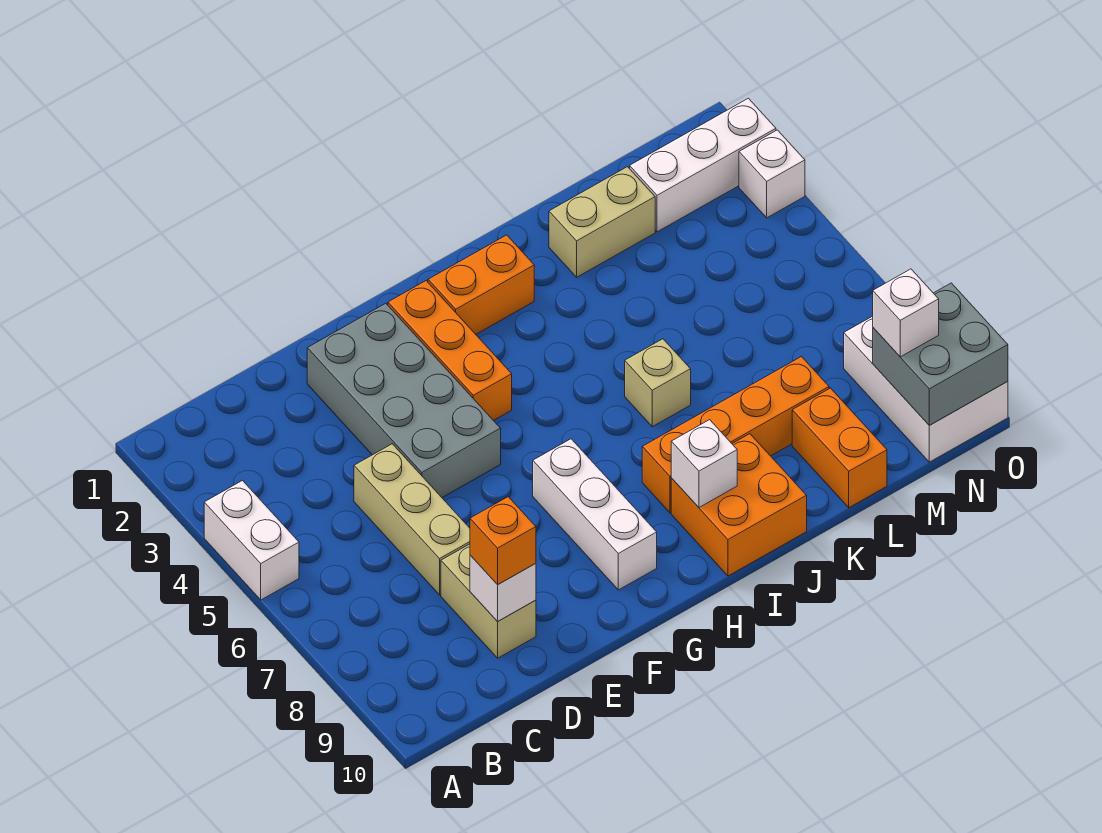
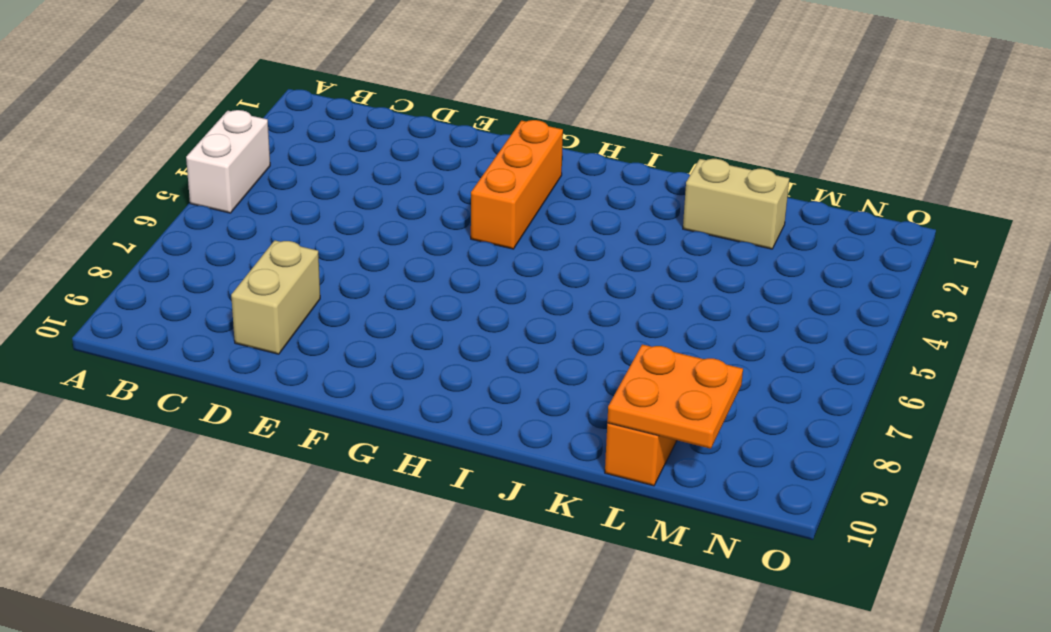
orange plate L9:M10 level 2 -> none
none -> tan brick D5:D7 level 1
none -> grey brick E2:F5 level 1
none -> white brick G7:G9 level 1

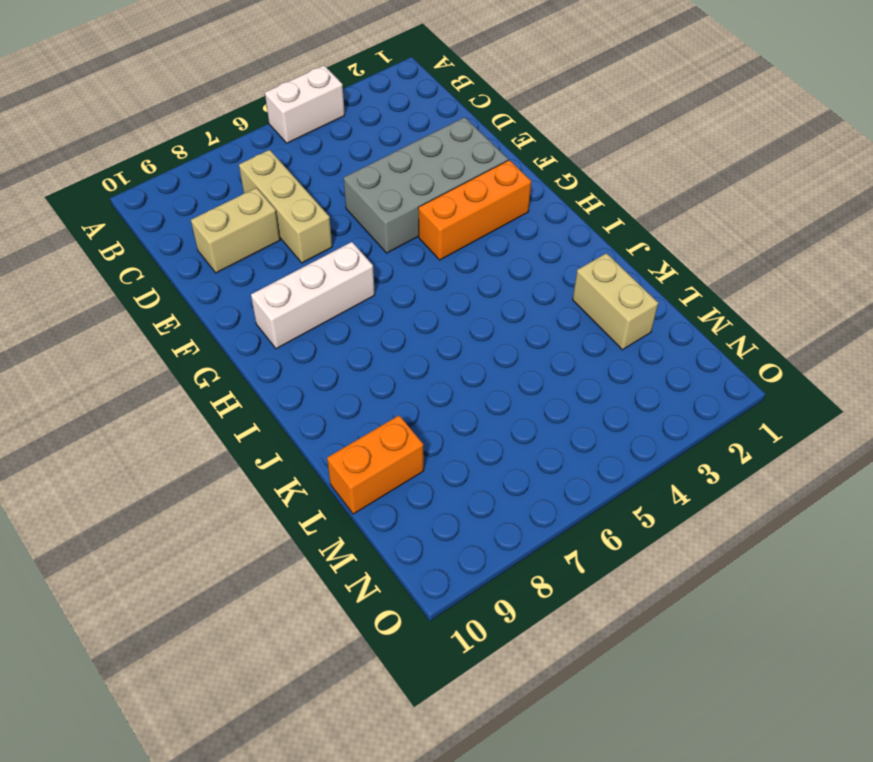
tan brick C7:E7 level 1 -> tan brick D5:D7 level 1
none -> orange brick H2:I2 level 1
none -> orange brick I8:L8 level 1
none -> orange brick I9:J10 level 1

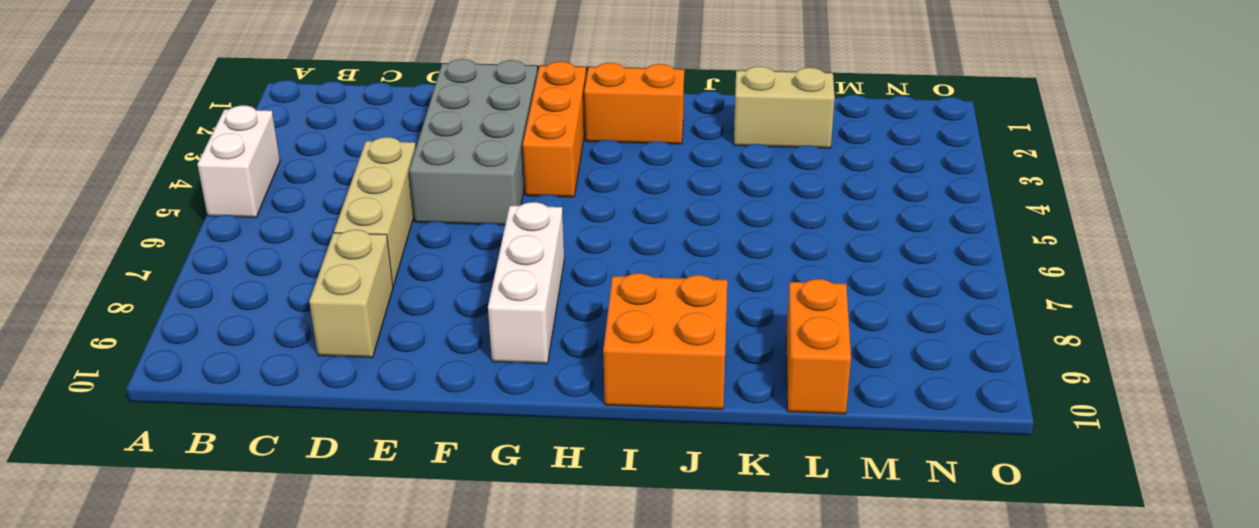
none -> orange brick I8:L8 level 1
none -> tan brick J6 level 1
none -> white brick M2:O2 level 1

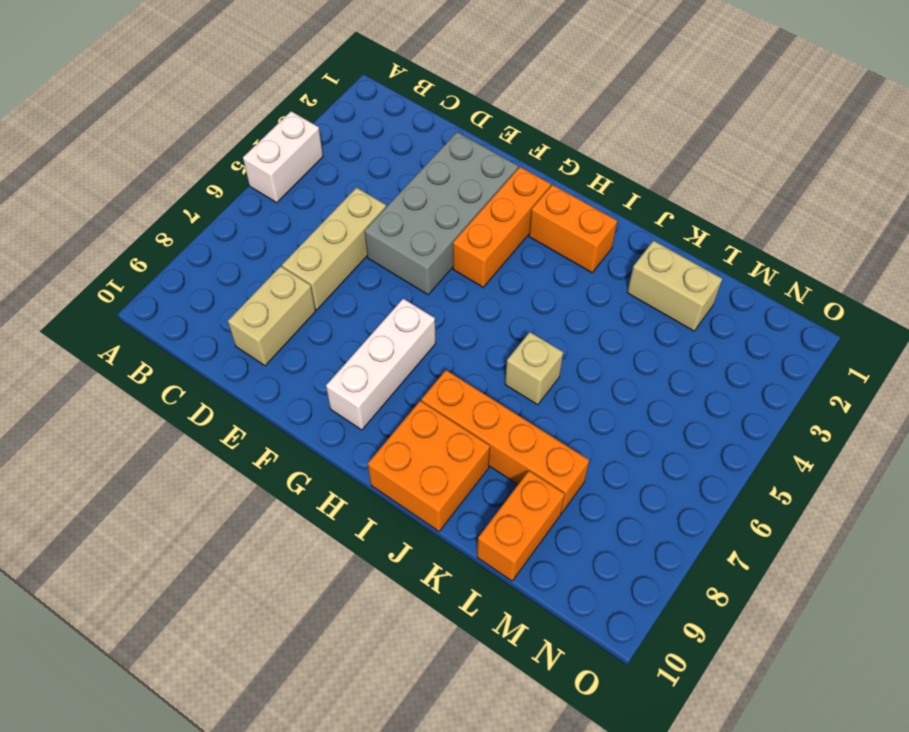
none -> white brick M2:O2 level 1
none -> white brick N8:O10 level 1
none -> white brick O3 level 1

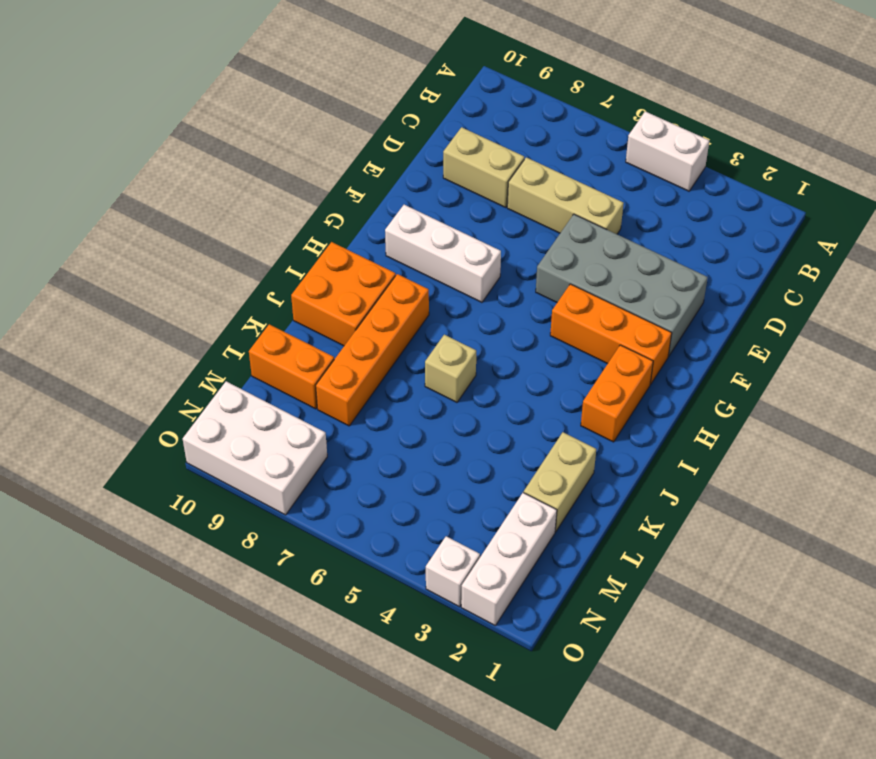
none -> white brick D9 level 2
none -> white brick I9 level 2
none -> grey brick N9:O10 level 2

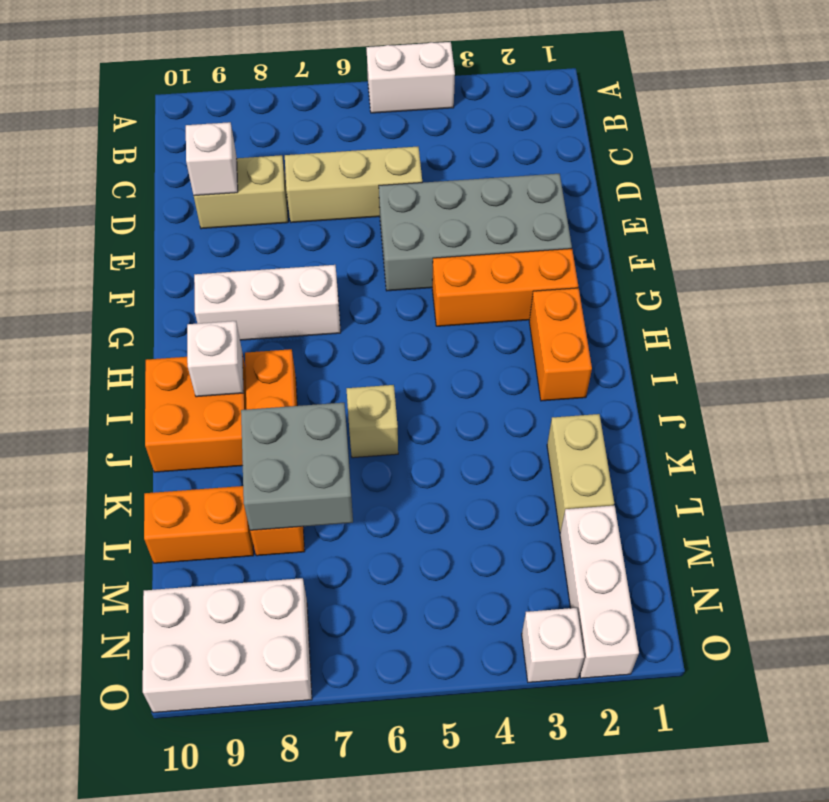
grey brick K7:L8 level 2 -> grey brick N9:O10 level 2
none -> orange brick D9 level 3
none -> white brick N9 level 3

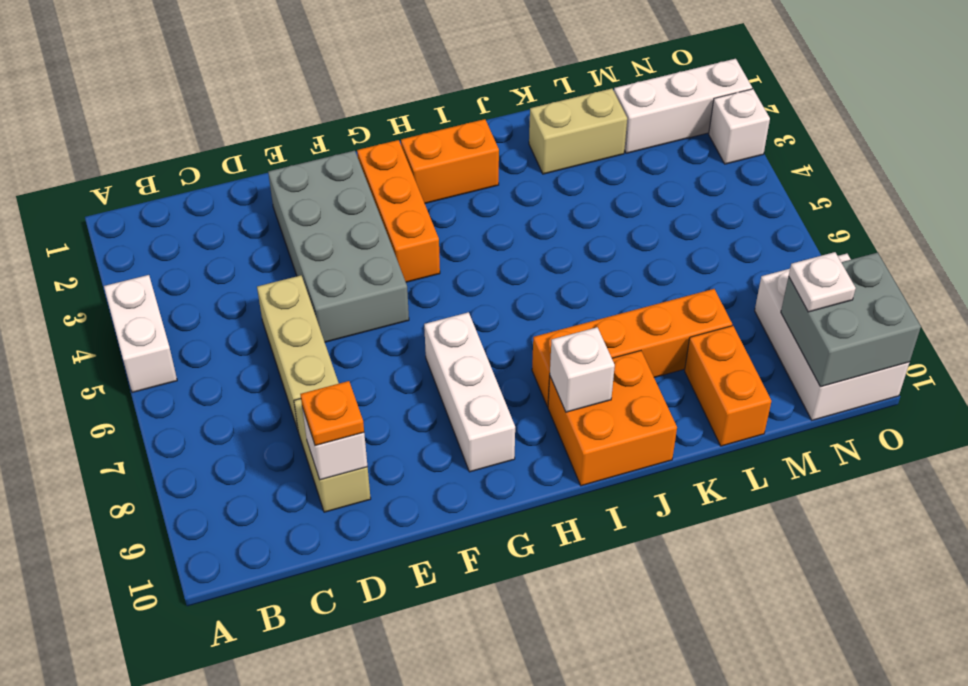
orange plate D9 level 3 -> orange brick D9 level 3
white plate N9 level 3 -> white brick N9 level 3
none -> tan brick J6 level 1

